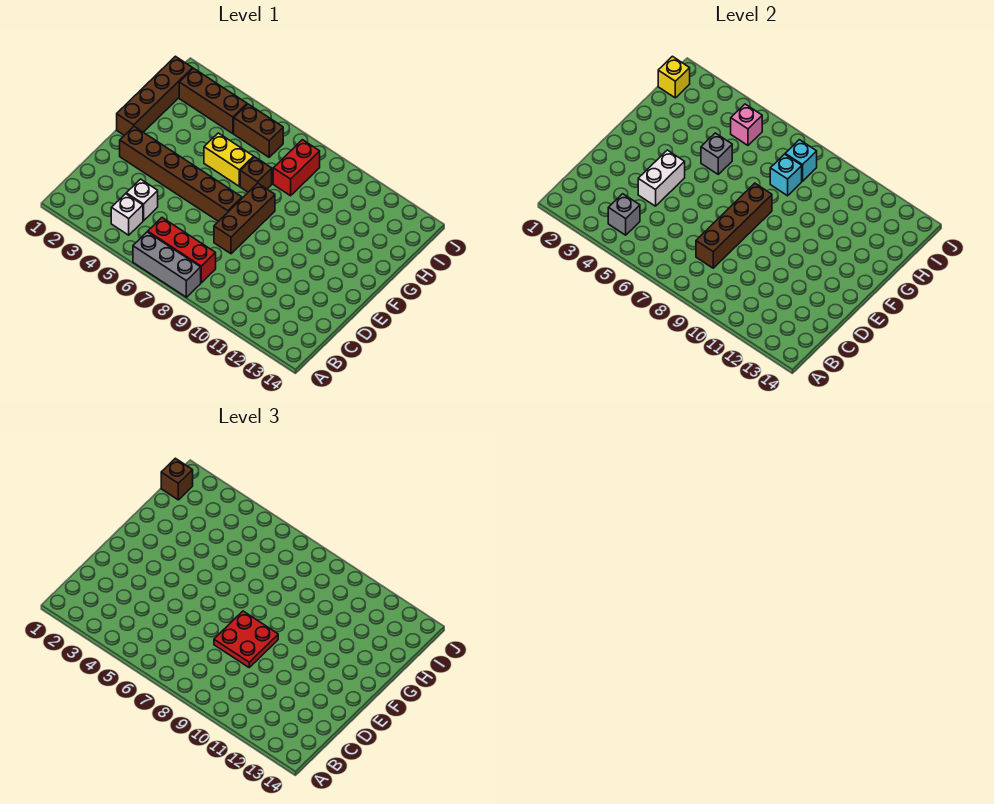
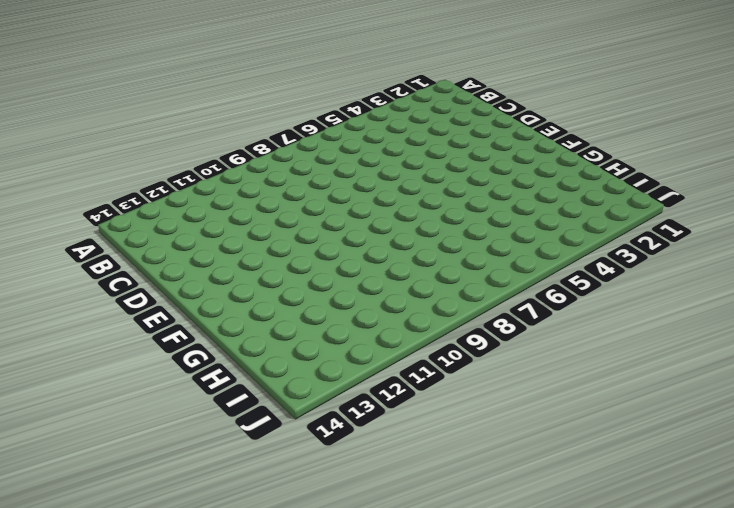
none -> grey brick A6:A8 level 1
none -> white brick B4 level 1
none -> red brick B6:B8 level 1

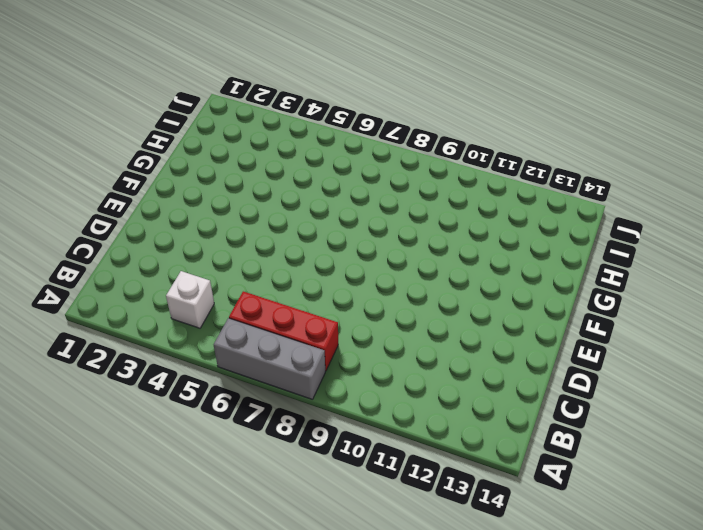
none -> white brick C4 level 1
none -> brown brick D8:F8 level 1
none -> brown brick E2:E7 level 1

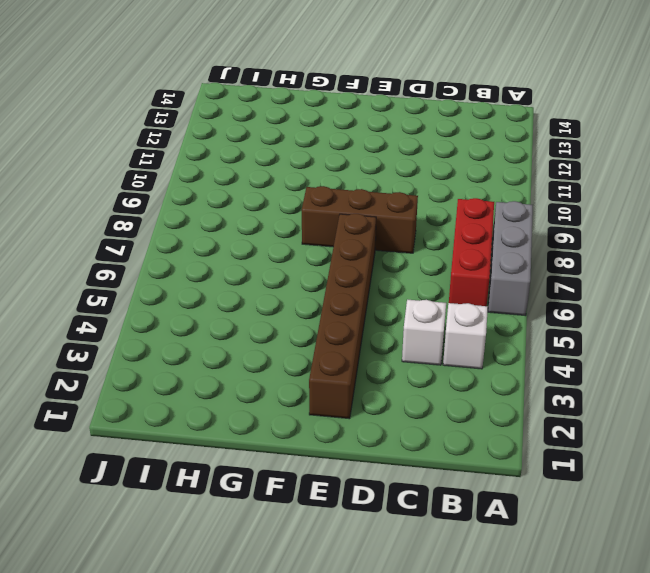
none -> brown brick F1:I1 level 1
none -> yellow brick G5:G6 level 1
none -> brown brick G7 level 1

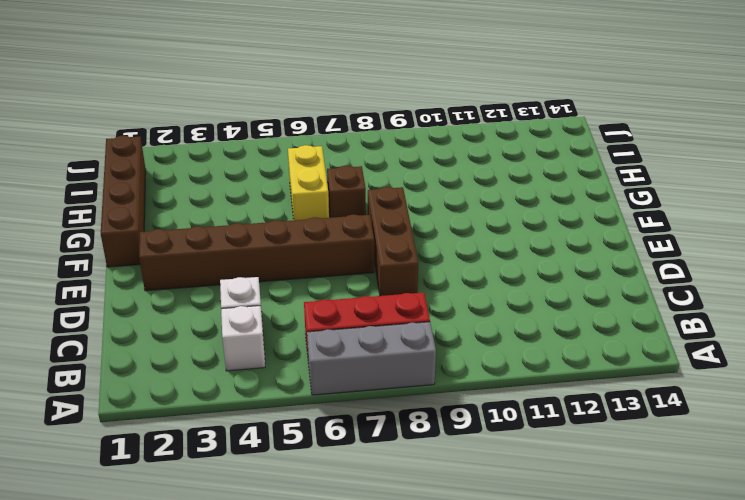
yellow brick G6:H6 level 1 -> yellow brick G5:G6 level 1
none -> red brick H8:I8 level 1
none -> brown brick I2:I4 level 1
none -> brown brick I5:I6 level 1

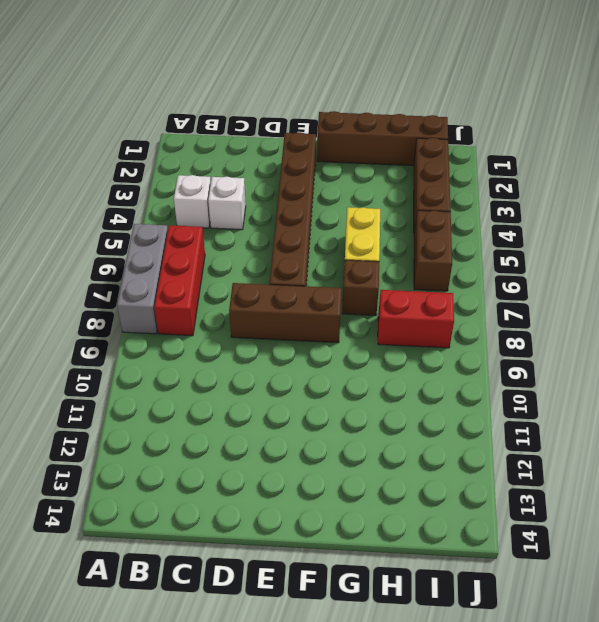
none -> grey brick B4 level 2
none -> brown brick C8:F8 level 2
none -> white brick D4:E4 level 2

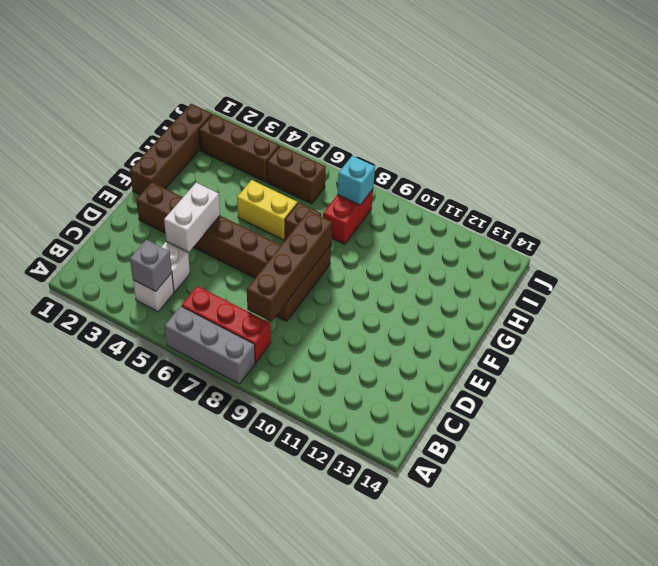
none -> grey brick G5 level 2
none -> cyan brick H8 level 2
none -> yellow brick I1 level 2

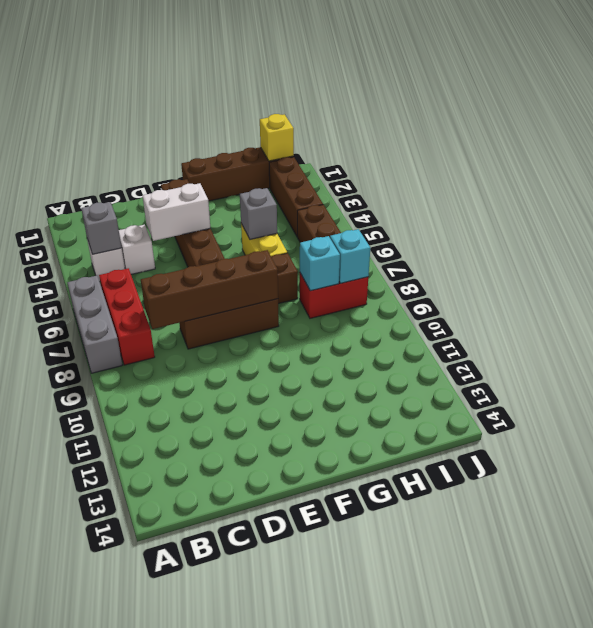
none -> pink brick I5 level 2
none -> red plate D8:E9 level 3
none -> brown brick I1 level 3

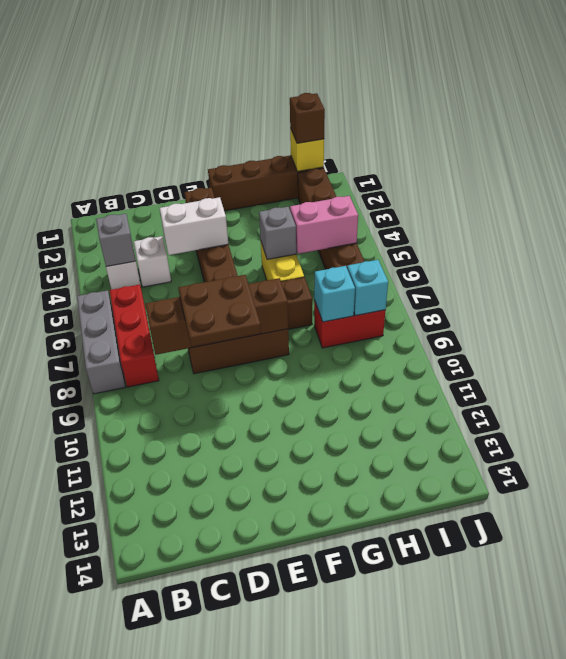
brown plate D8:E9 level 3 -> red plate D8:E9 level 3
pink brick H5:I5 level 2 -> pink brick I5 level 2

